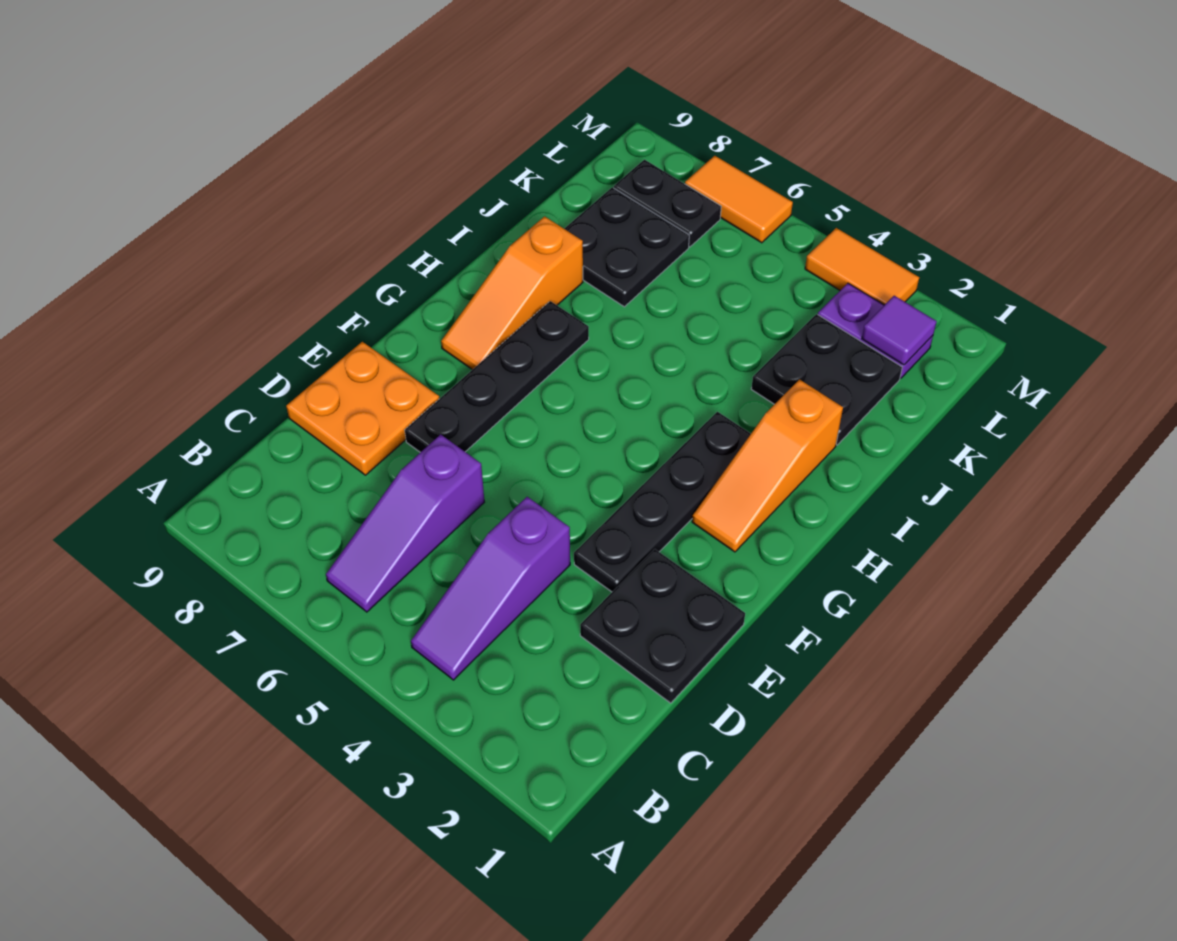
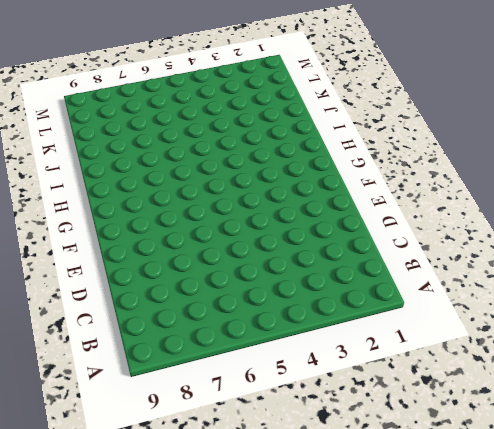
none -> purple slope B4:D4 level 1 top D
none -> purple slope B6:D6 level 1 top D
none -> black plate D1:E2 level 1

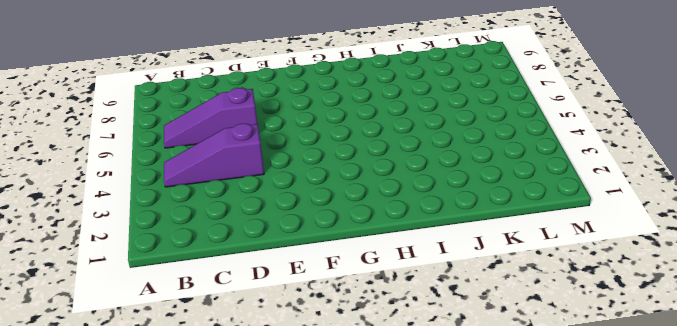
none -> black plate D1:E2 level 1
none -> orange plate D8:E9 level 1
none -> black plate E3:H3 level 1

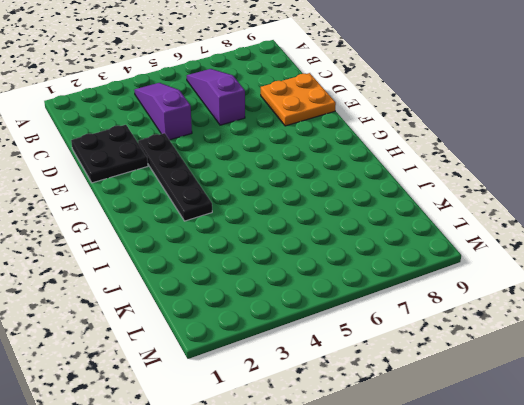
none -> black plate E7:H7 level 1
none -> orange slope G2:I2 level 1 top I
none -> orange slope G8:I8 level 1 top I

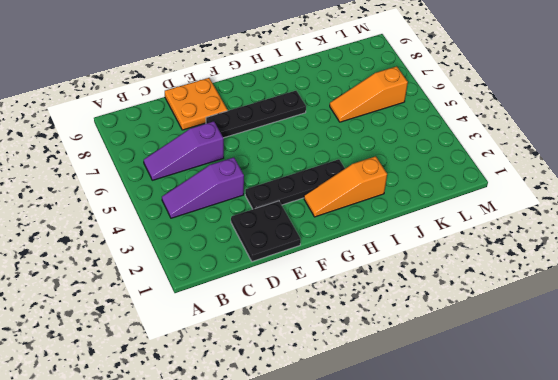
orange slope J6:L6 level 1 top L -> orange slope G8:I8 level 1 top I
none -> black plate J2:K3 level 1
none -> black plate J7:K8 level 1
none -> purple plate L2:L3 level 1

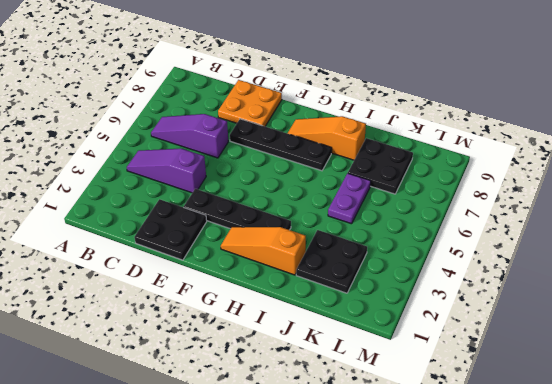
purple plate J5:J6 level 1 -> purple plate L2:L3 level 1
none -> black plate L7:L8 level 1
none -> orange tile M3:M4 level 1
none -> orange tile M6:M7 level 1

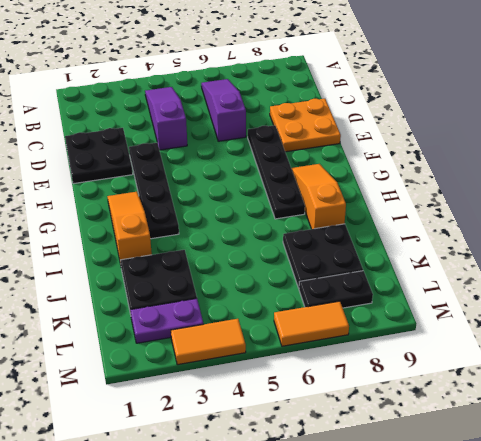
none -> purple tile L2 level 2

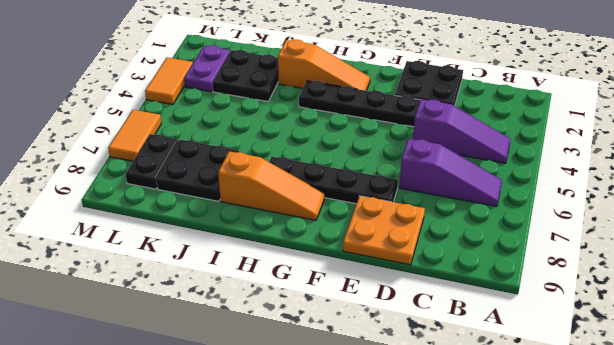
none -> purple tile L2 level 2

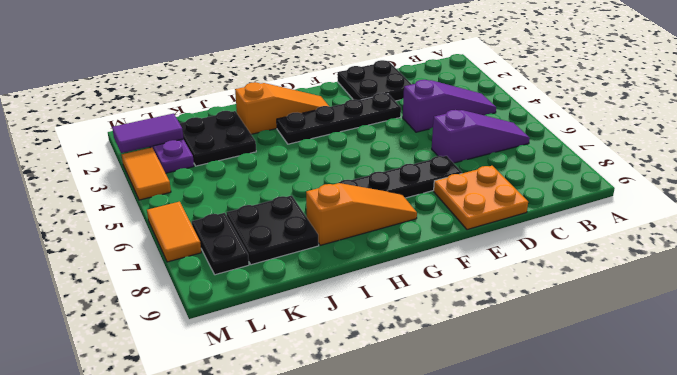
purple tile L2:M2 level 2 -> purple tile L2 level 2

